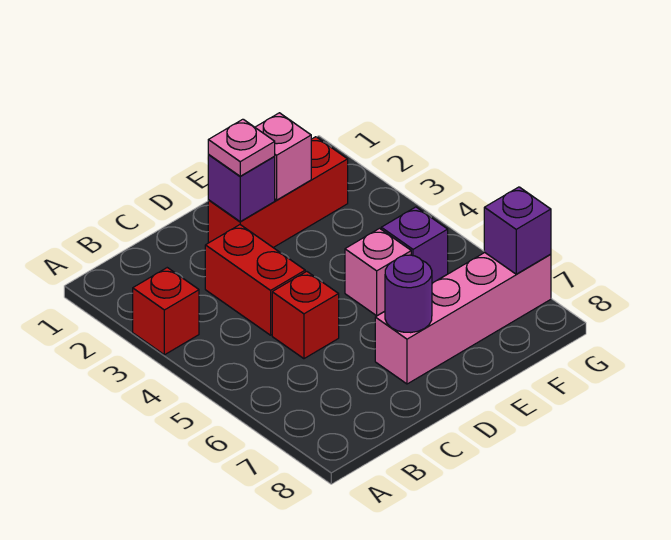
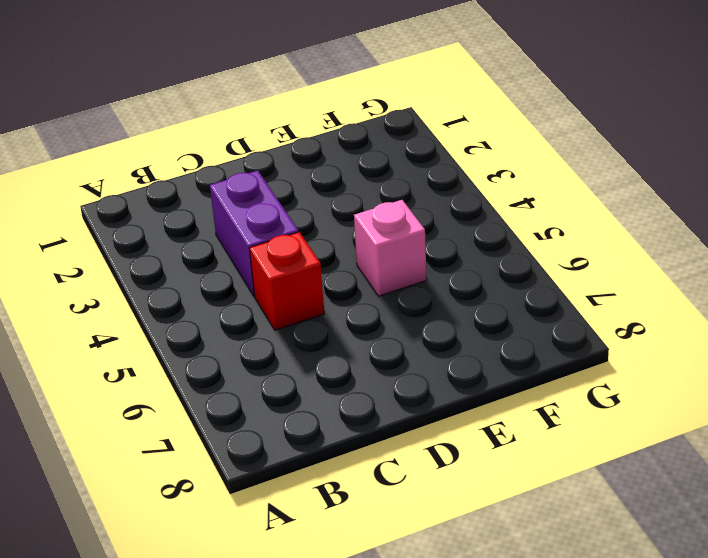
purple brick C3:C4 level 1 -> red brick C3:C4 level 1
none -> red brick A3 level 1
none -> red brick D2:F2 level 1
none -> pink brick D7:G7 level 1

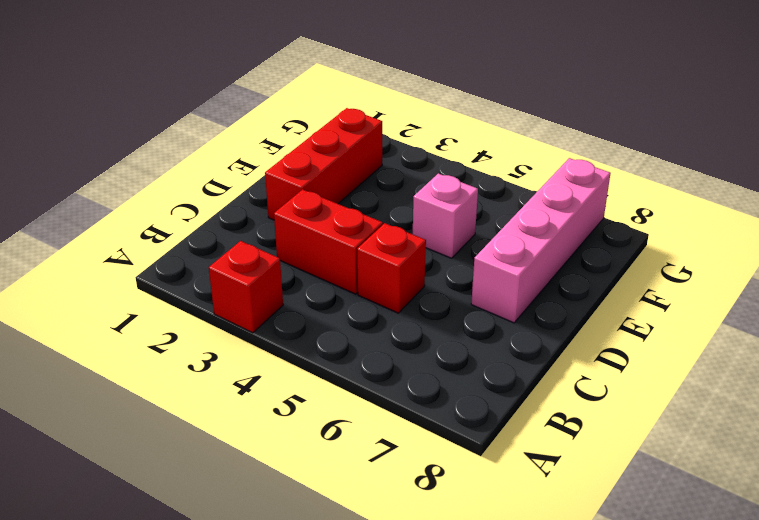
none -> purple brick F5 level 1
none -> purple brick D2 level 2
none -> purple round brick D7 level 2

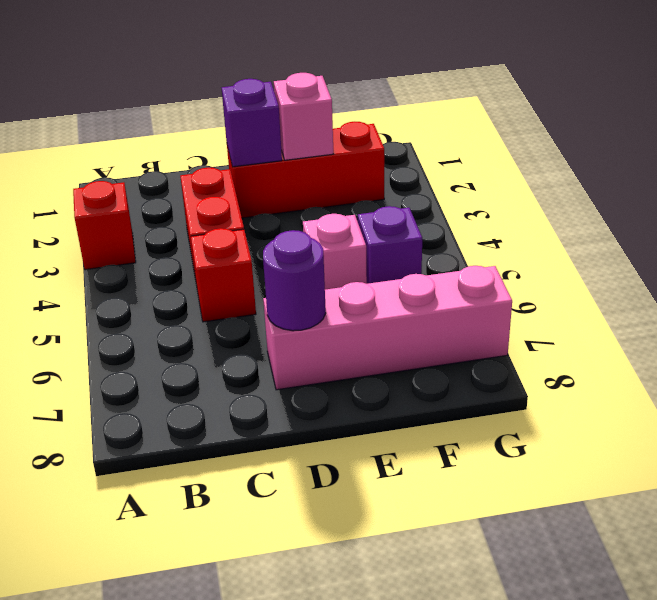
none -> purple brick G7 level 2
none -> pink plate D2 level 3

